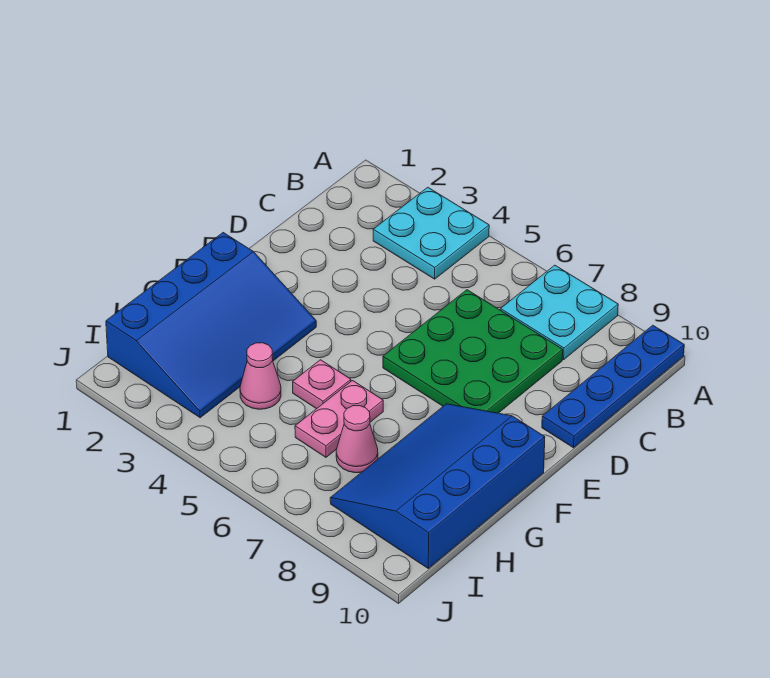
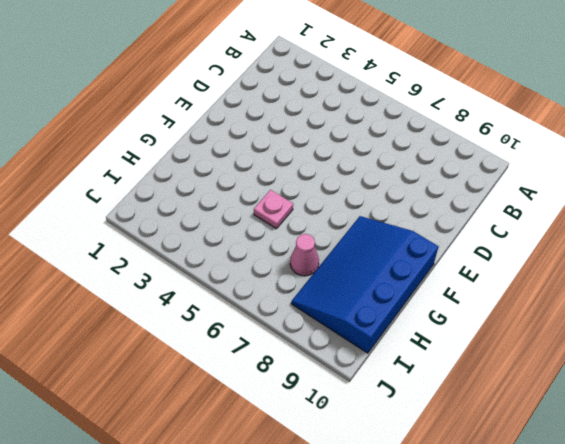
none -> cyan plate A3:B4 level 1
none -> cyan plate A7:B8 level 1

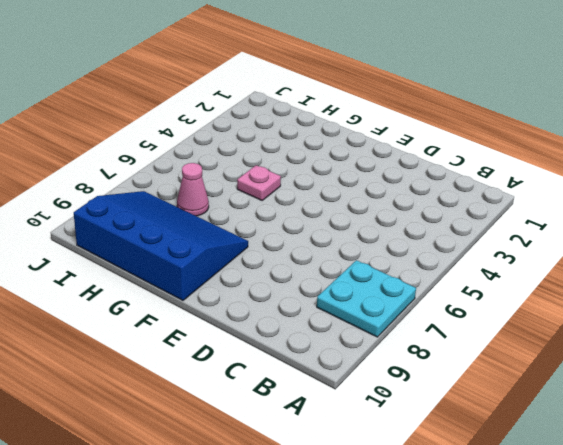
none -> cyan plate A3:B4 level 1
none -> blue plate A10:D10 level 1

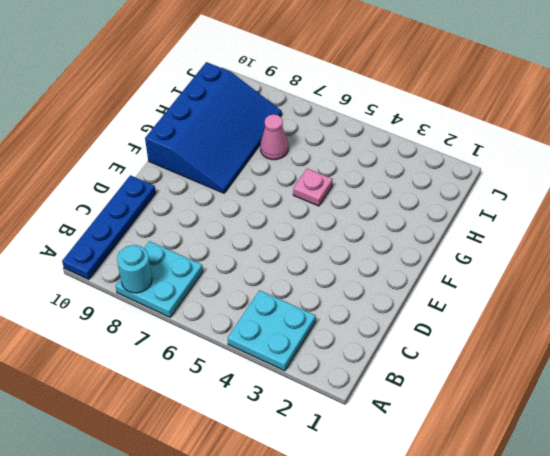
cyan round brick A8 level 2 -> none
none -> green plate C6:E8 level 1
none -> blue slope F1:I3 level 1 top 1

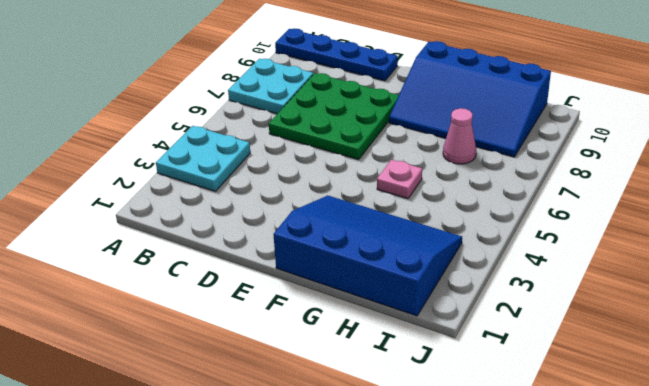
none -> pink plate G6:H6 level 1
none -> pink cone H4 level 1

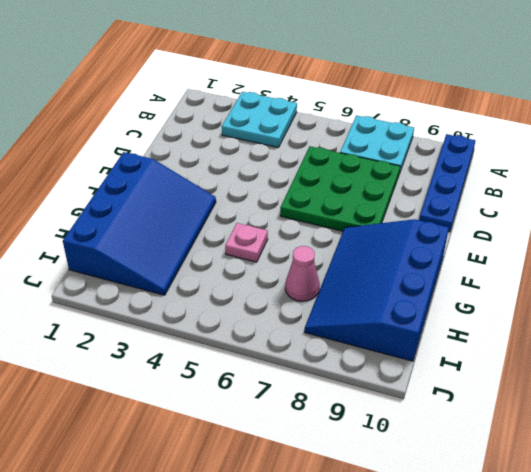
none -> pink plate G6:H6 level 1
none -> pink cone H4 level 1

